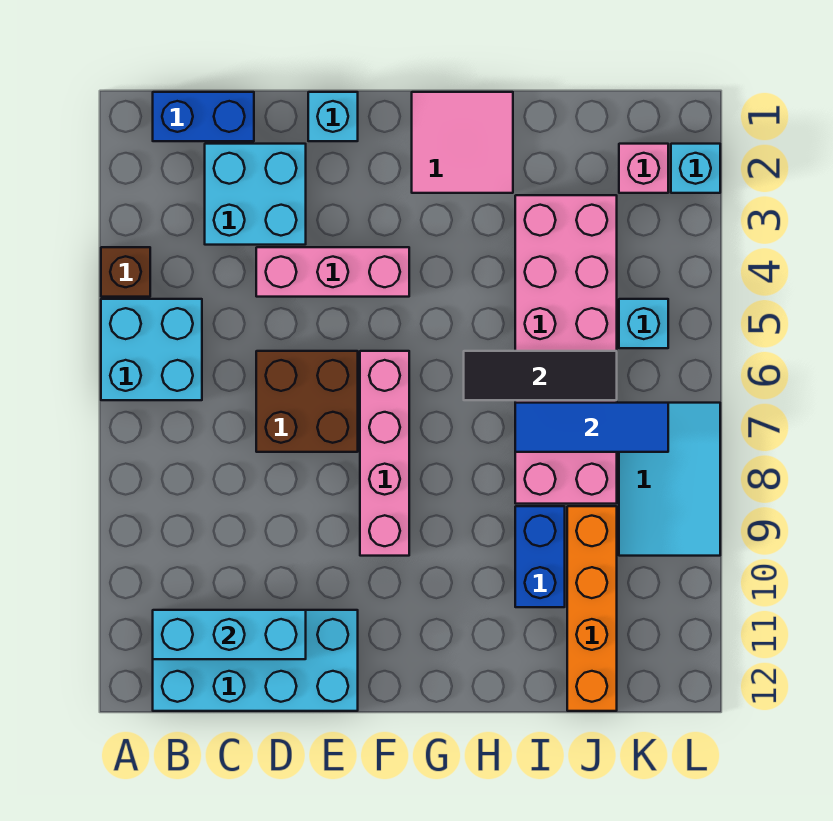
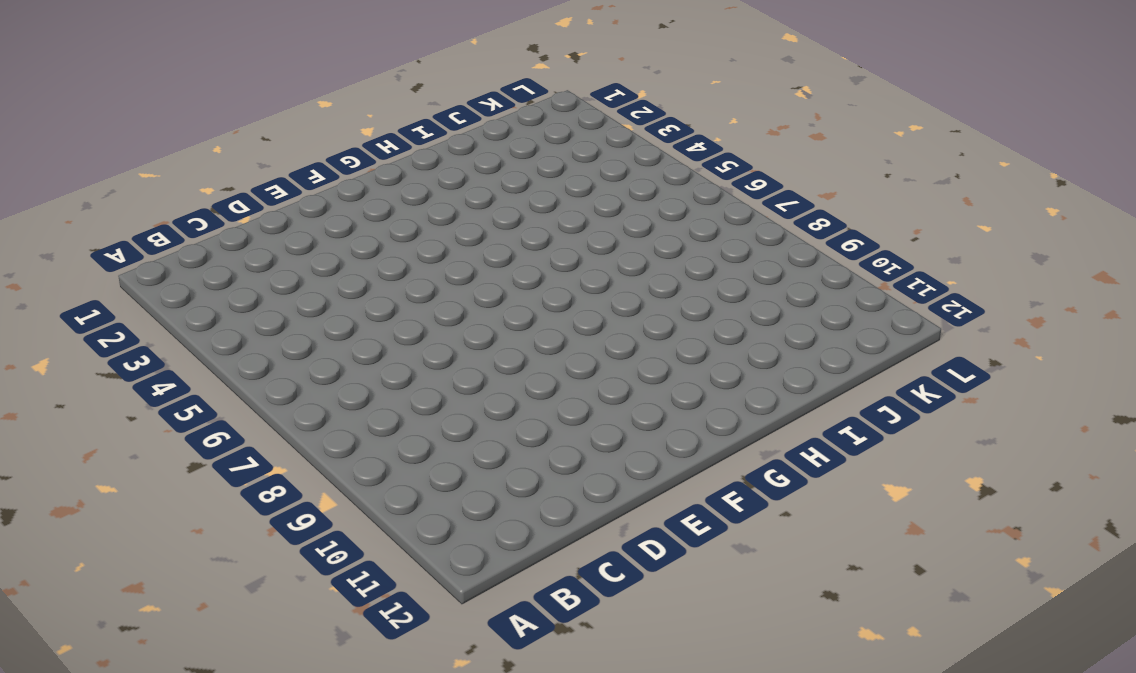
none -> brown brick A4 level 1
none -> cyan brick A5:B6 level 1
none -> blue brick B1:C1 level 1

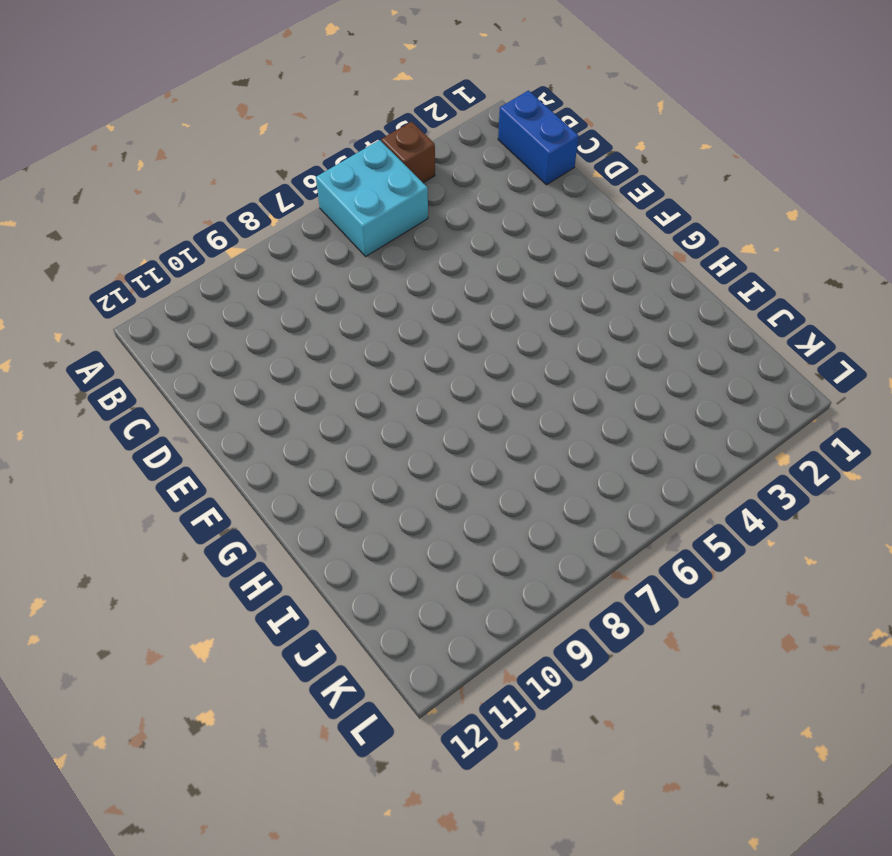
none -> cyan brick B11:E12 level 1
none -> cyan brick C2:D3 level 1
none -> pink brick D4:F4 level 1

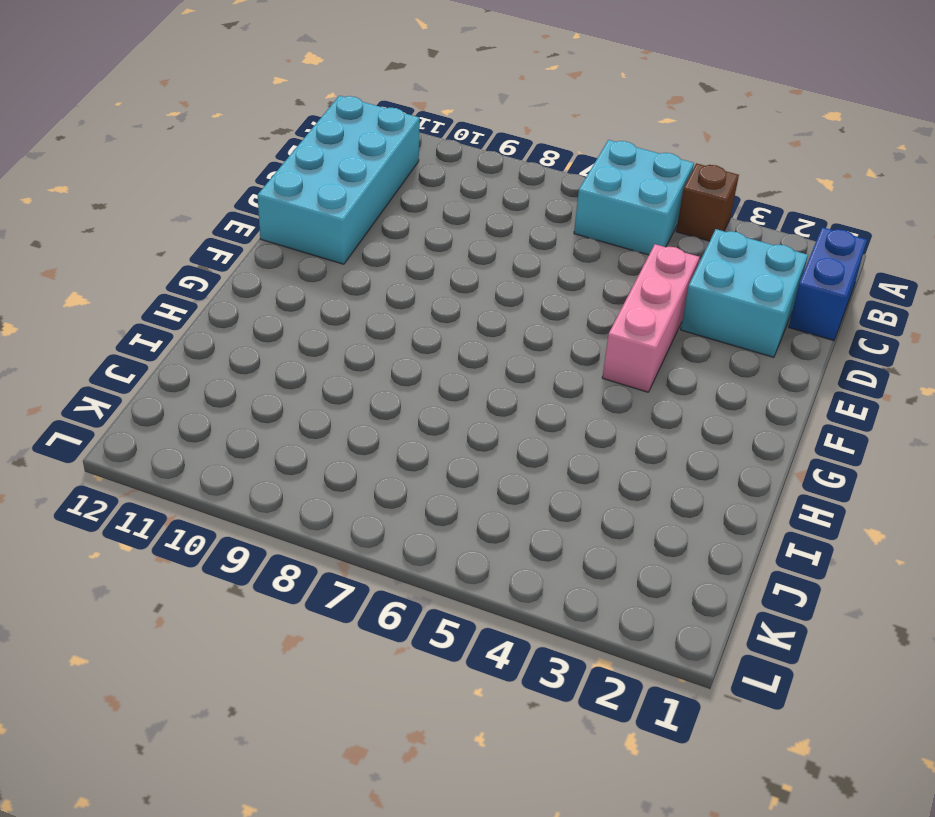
none -> brown brick D6:E7 level 1
none -> cyan brick E1 level 1
none -> pink brick F6:F9 level 1

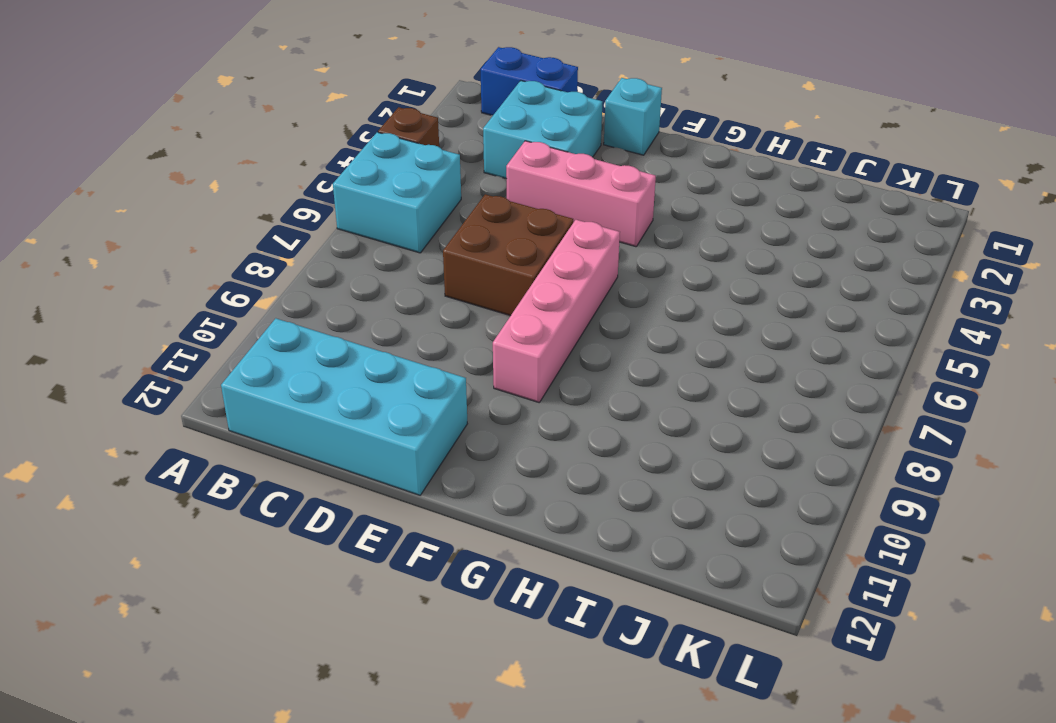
none -> pink tile G1:H2 level 1
none -> pink brick I3:J8 level 1
none -> blue brick I9:I10 level 1

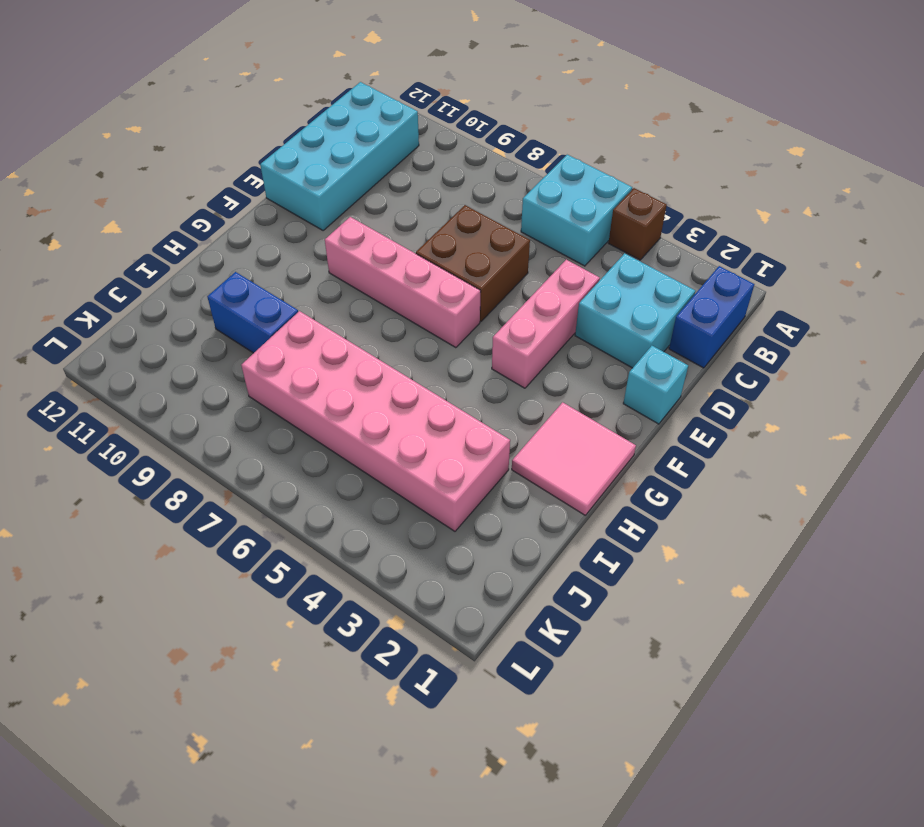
none -> orange brick J9:J12 level 1
none -> pink brick K2 level 1
none -> cyan brick K5 level 1

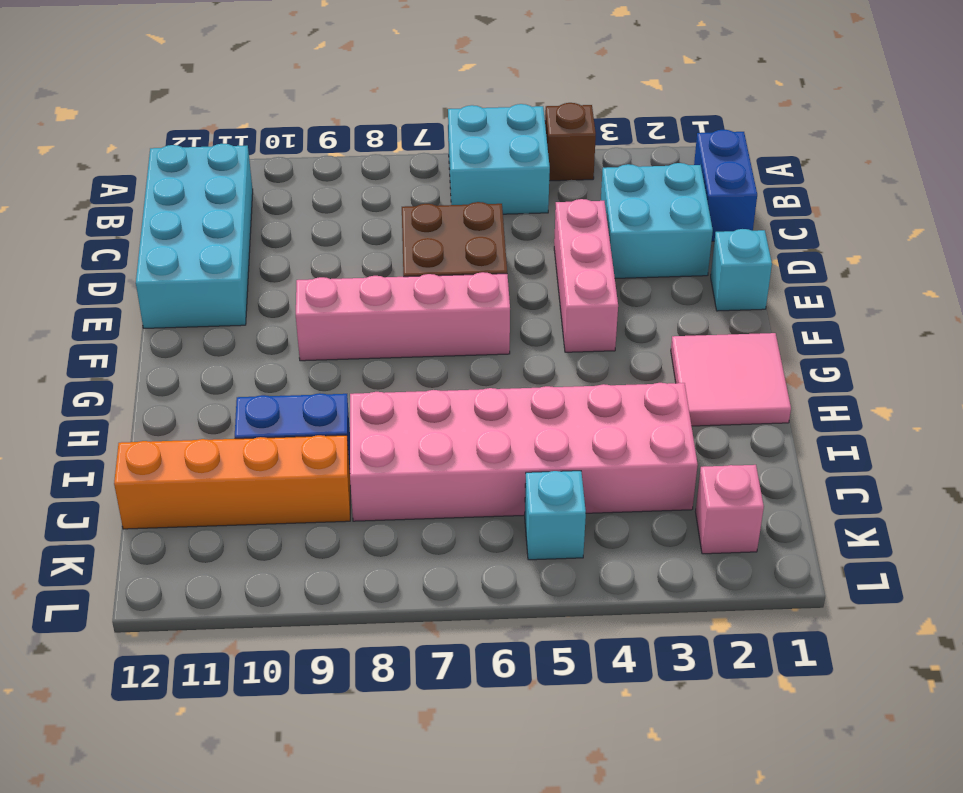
none -> cyan tile K7:L9 level 1
none -> cyan brick L2 level 1
none -> cyan brick B11:D11 level 2

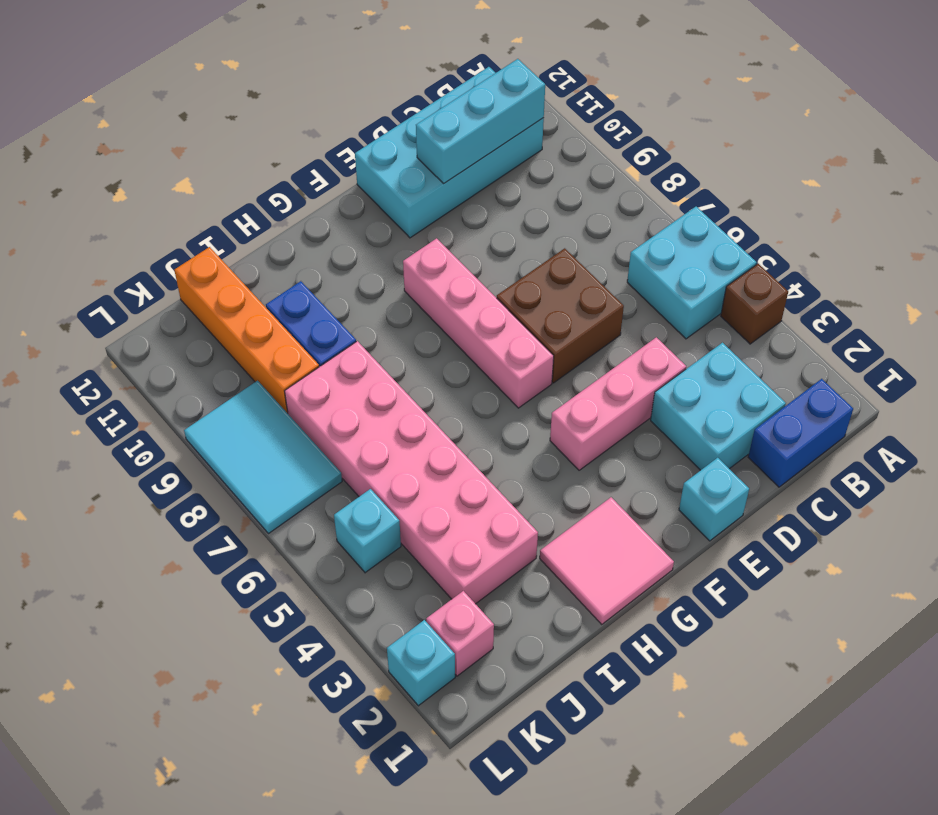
none -> black tile H6:J6 level 2
none -> blue tile I7:K7 level 2

